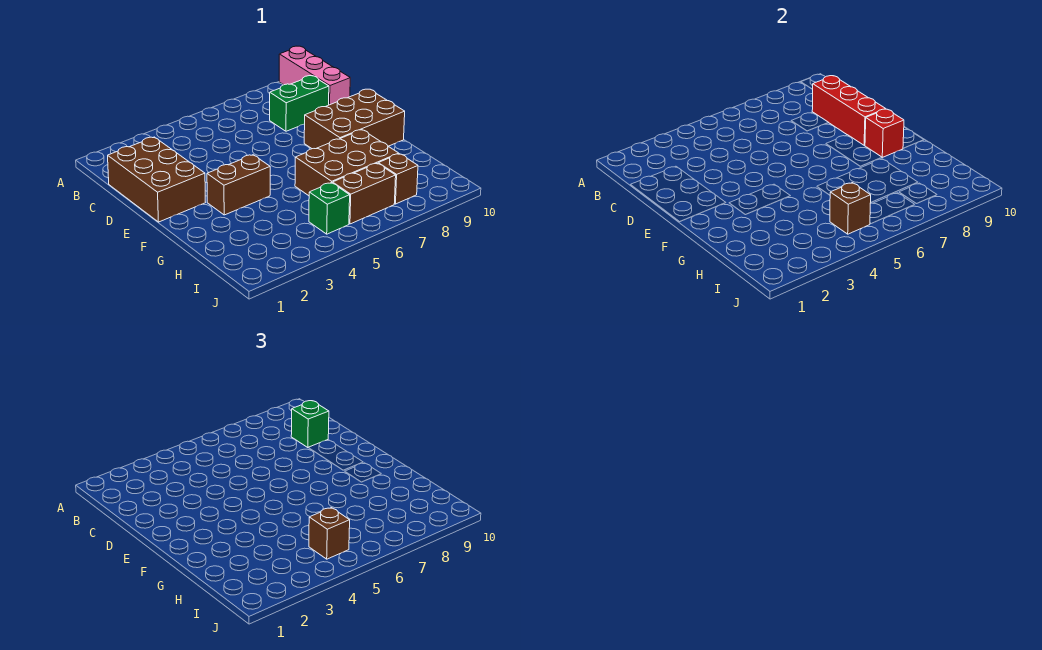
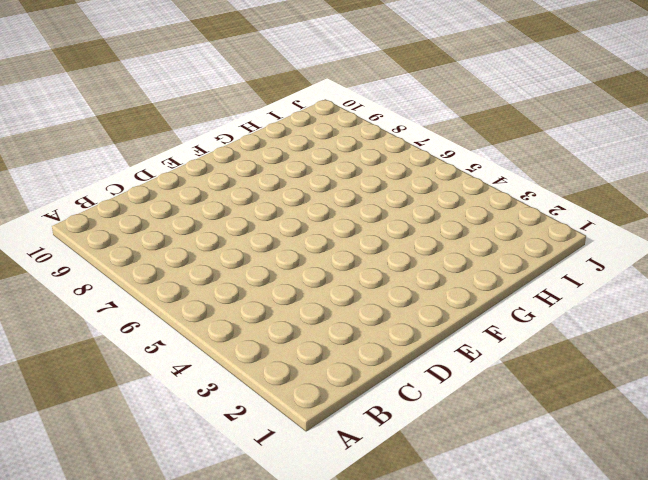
none -> pink brick A10:C10 level 1
none -> brown brick C1:E2 level 1
none -> green brick C8:C9 level 1

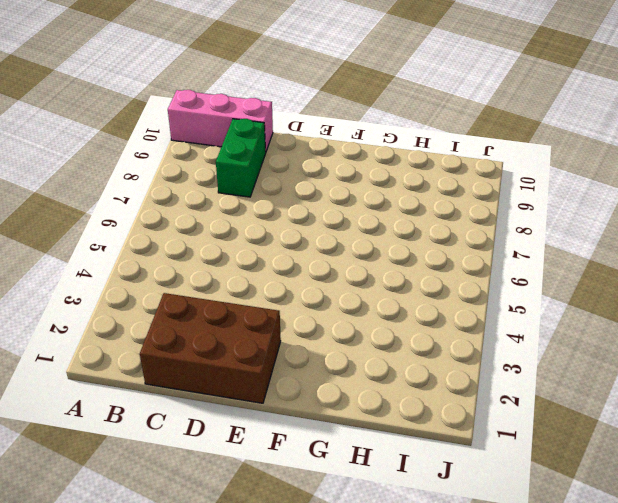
none -> brown brick E8:F10 level 1
none -> brown brick F3:F4 level 1
none -> brown brick G6:H8 level 1

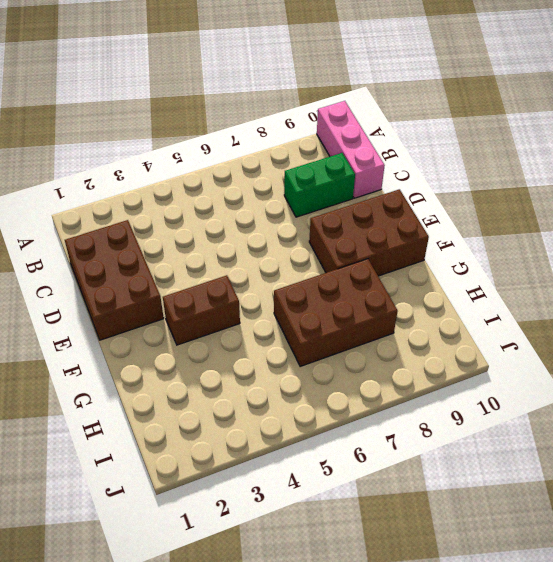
none -> green brick I5 level 1
none -> brown brick I6:I7 level 1
none -> brown brick I8 level 1

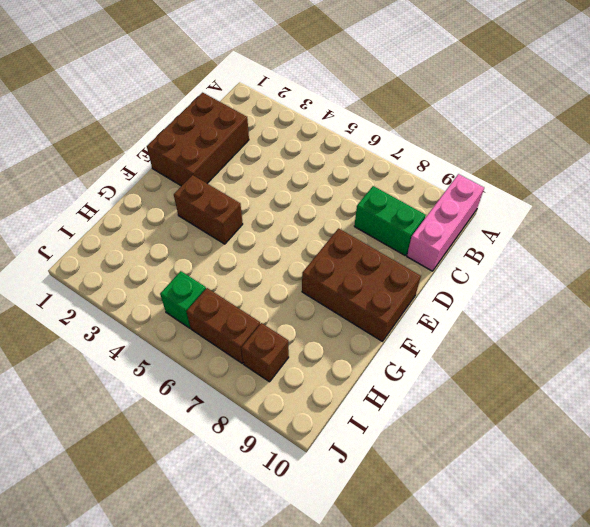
none -> brown brick G6:H8 level 1
none -> red brick C9:E9 level 2
none -> red brick F9 level 2

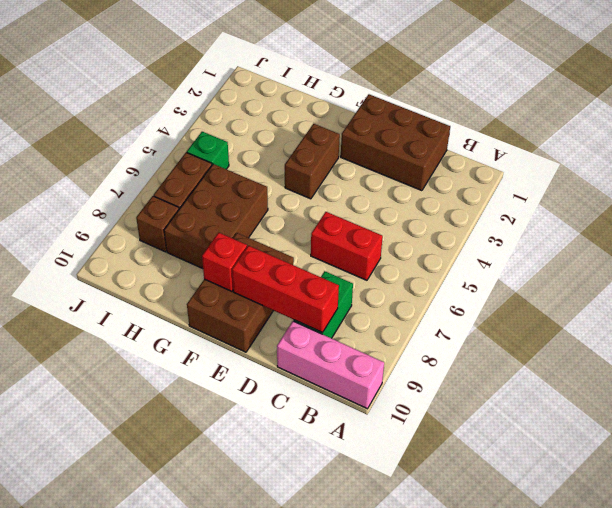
red brick C6:D6 level 1 -> none
none -> brown brick I5 level 2
none -> green brick C9 level 3
none -> brown brick I5 level 3

